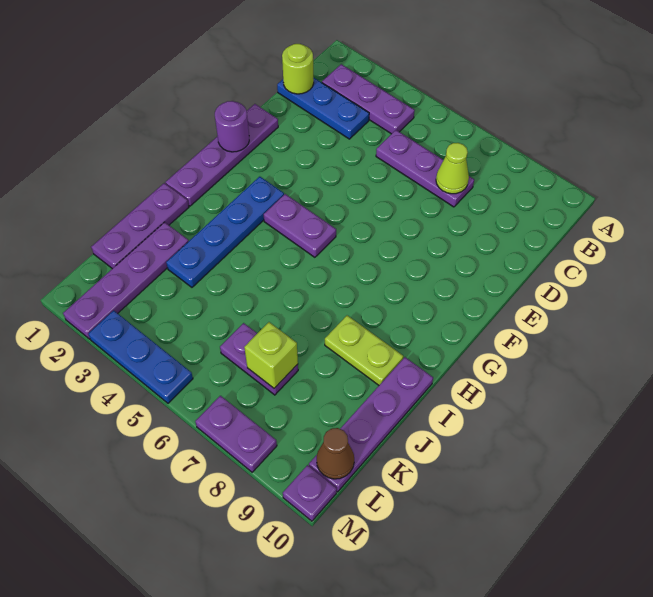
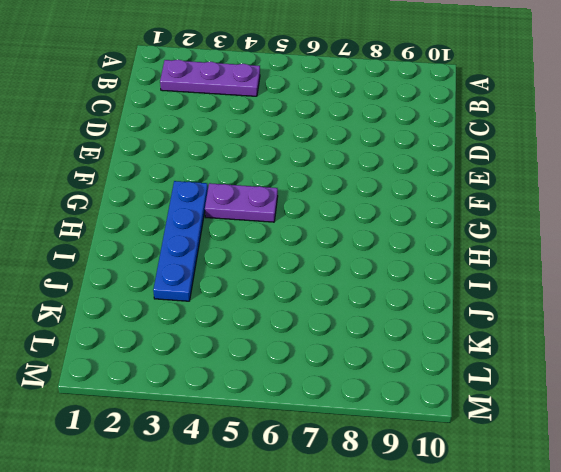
none -> blue plate C1:C3 level 1
none -> purple plate C5:C7 level 1
none -> purple plate E1:H1 level 1

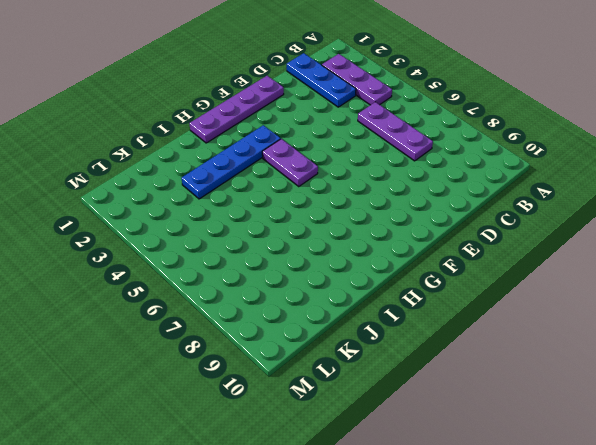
none -> purple plate I1:K1 level 1
none -> lime plate I8:I9 level 1
none -> purple plate I10:L10 level 1

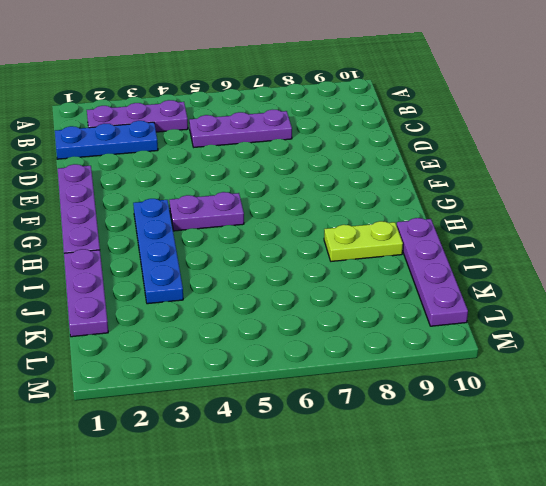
none -> purple plate J2:M2 level 1
none -> purple plate K6:K7 level 1
none -> blue plate M3:M5 level 1

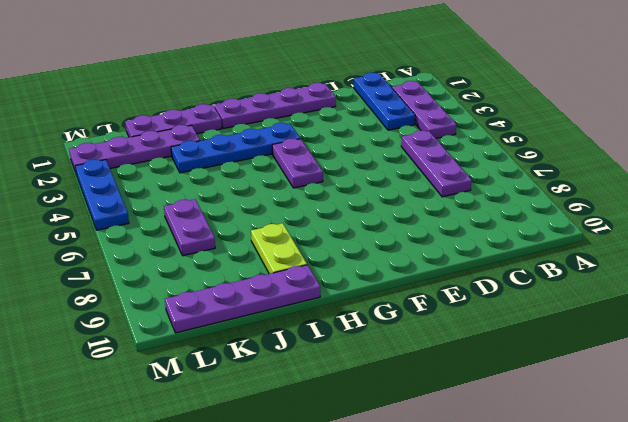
none -> purple plate M7:M8 level 1
none -> purple plate M10 level 1
none -> lime round brick C1 level 2

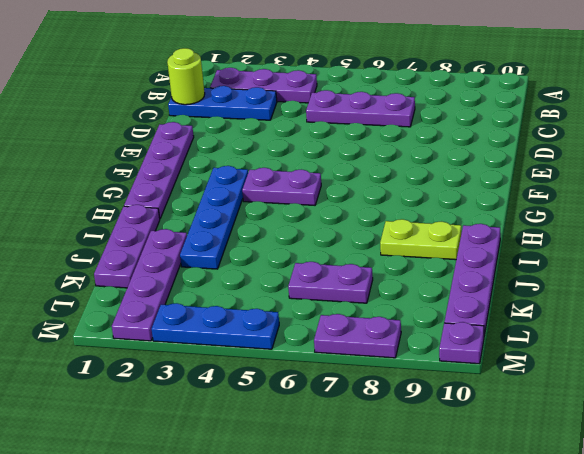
none -> lime cone C7 level 2
none -> purple round brick F1 level 2
none -> lime brick K7 level 2

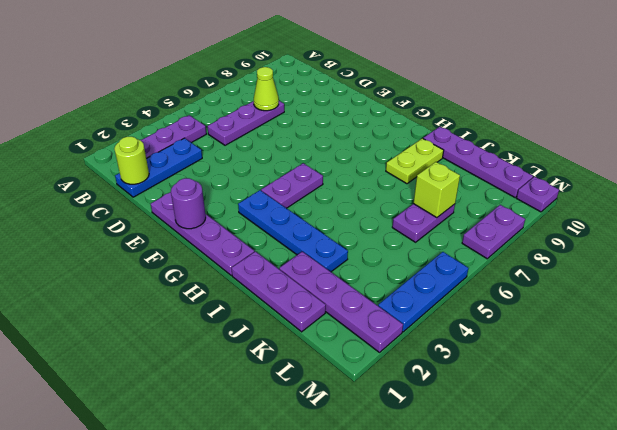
none -> brown cone L10 level 2

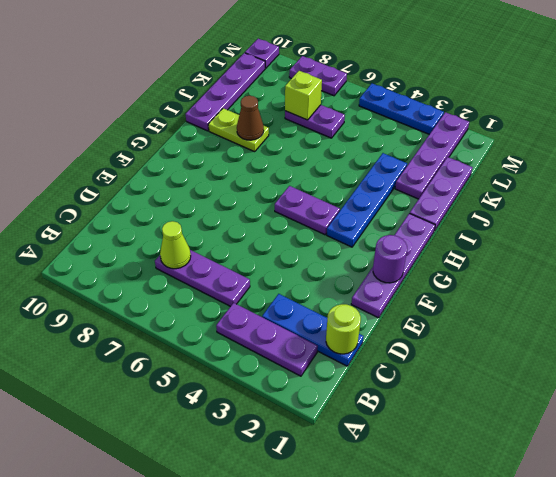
brown cone I8 level 2 -> brown cone L10 level 2

